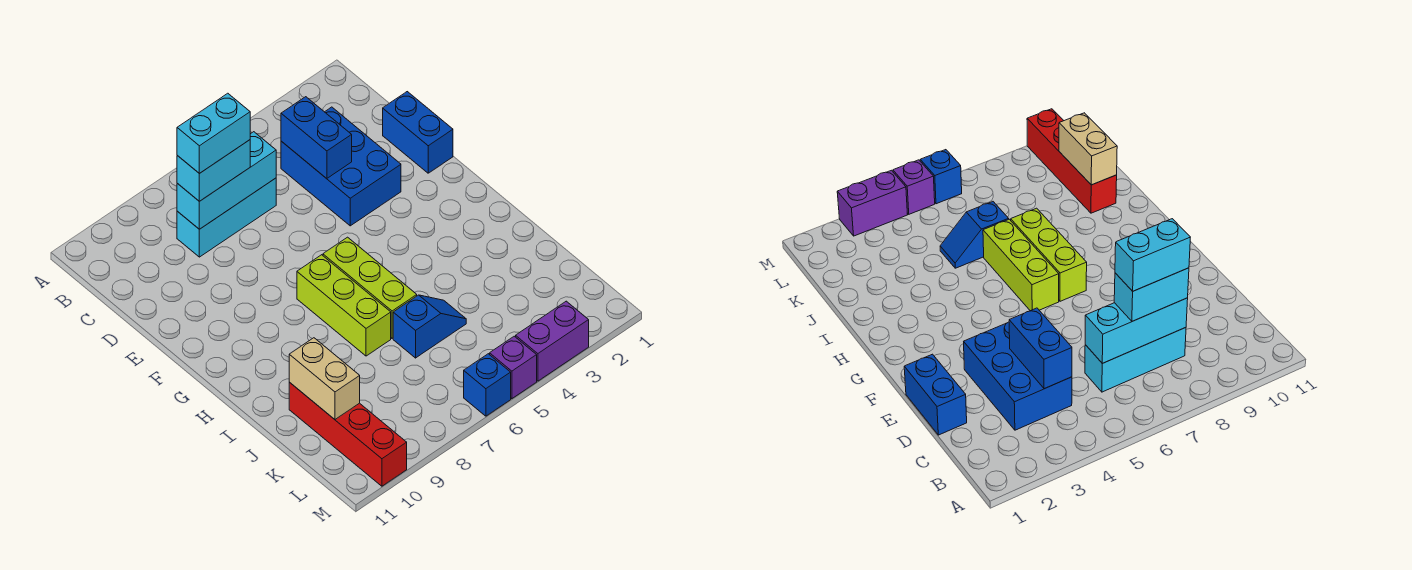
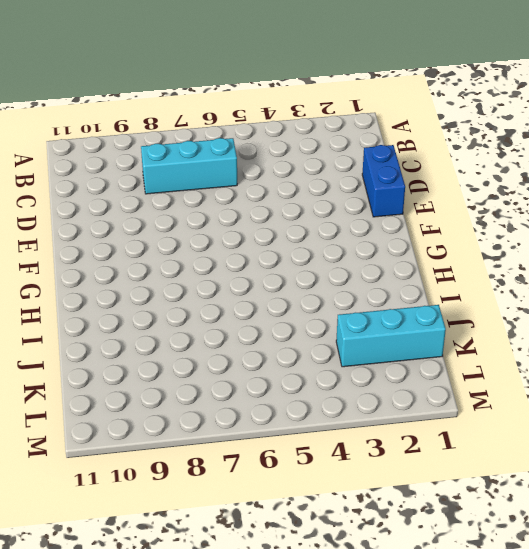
cyan brick K1:K3 level 1 -> cyan brick C6:C8 level 2
none -> blue brick C3:E4 level 1
none -> lime brick G6:I6 level 1
none -> lime brick G7:I7 level 1

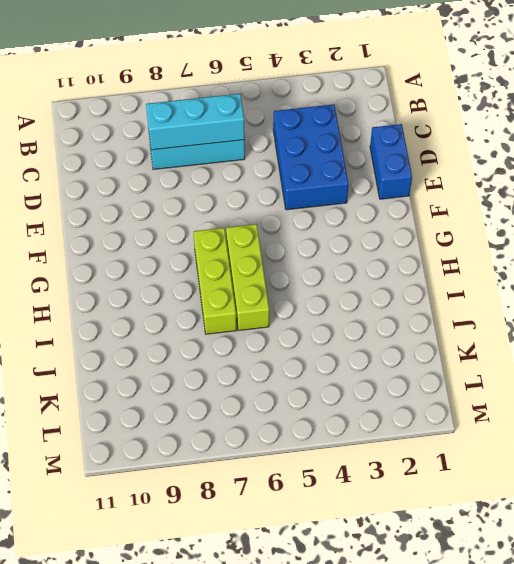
none -> blue slope J5:J6 level 1 top 6
none -> red brick J10:M10 level 1
none -> purple brick M3:M4 level 1

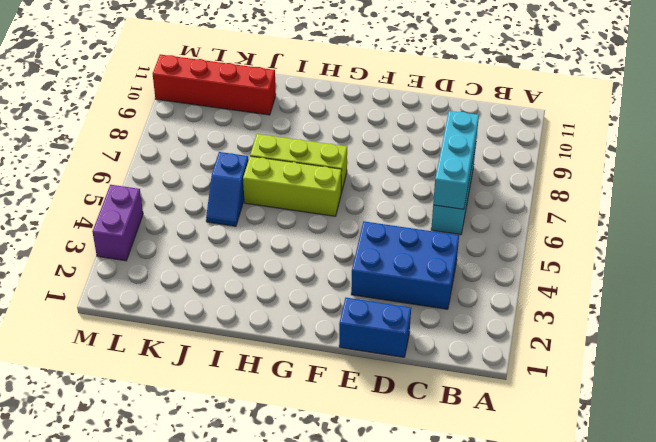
none -> purple brick M5 level 1
none -> blue brick M6 level 1
none -> blue brick C4:D4 level 2

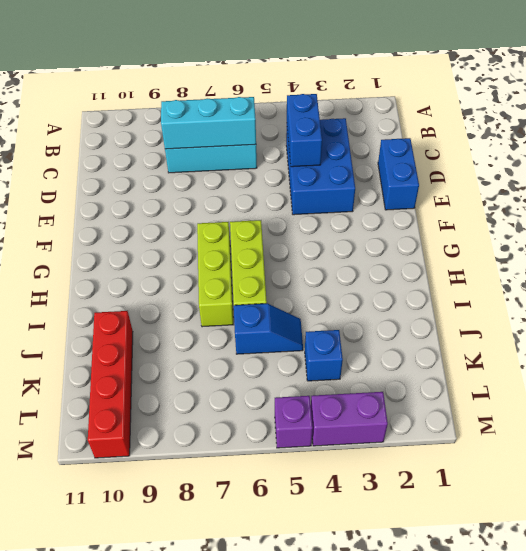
blue brick K4 level 1 -> blue brick M6 level 1
none -> tan brick J10:K10 level 2
none -> cyan brick C7:C8 level 3
none -> cyan brick C7:C8 level 4

